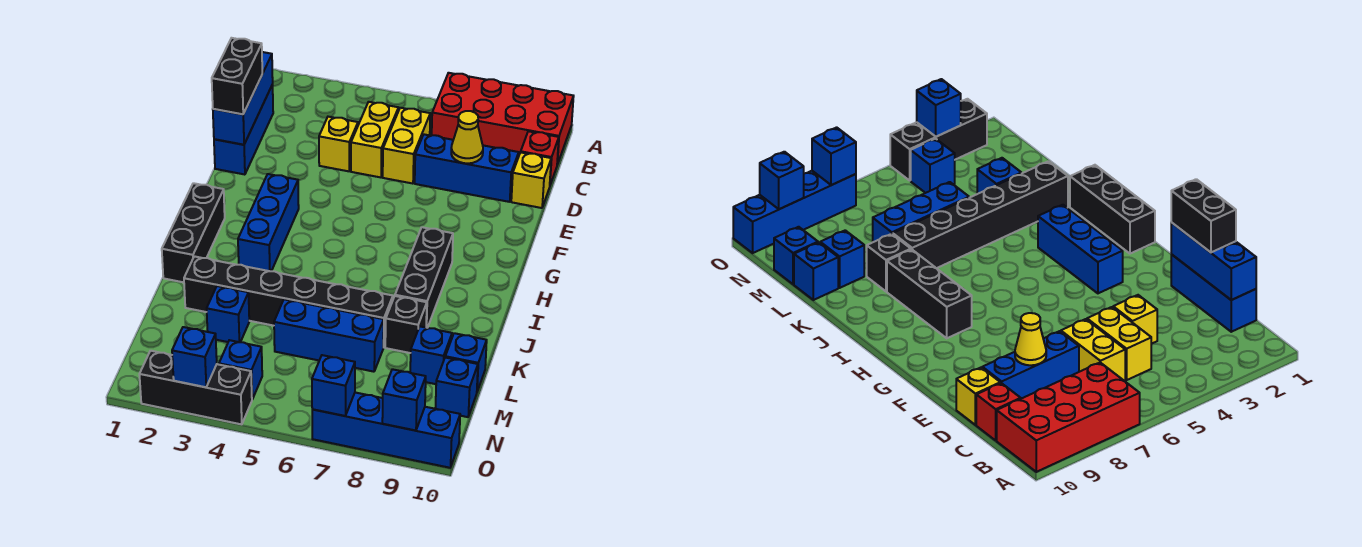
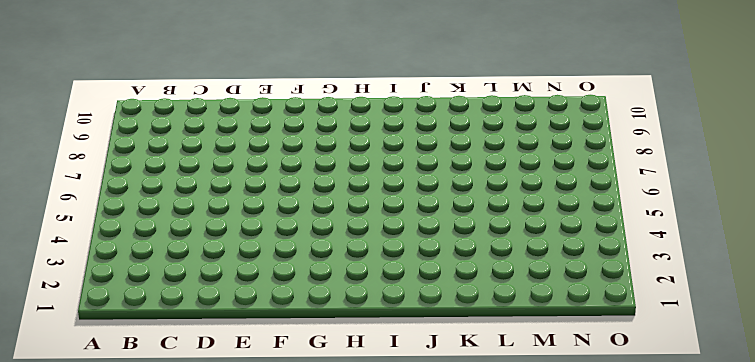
none -> red brick A7:B10 level 1
none -> blue brick C1:E1 level 1
none -> yellow brick C5:D5 level 1

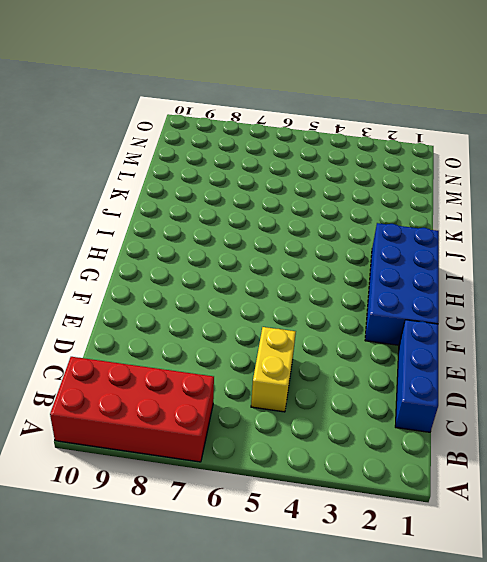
blue brick F1:I2 level 1 -> black brick H1:J1 level 1
none -> yellow brick C6:D6 level 1
none -> red brick C10 level 1
none -> yellow brick D4 level 1

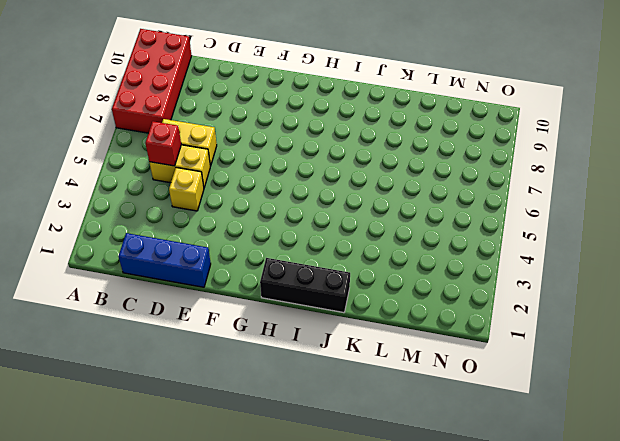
red brick C5 level 2 -> red brick C10 level 1
none -> blue brick D7:D9 level 1
none -> yellow brick D10 level 1
none -> blue brick G3:I3 level 1

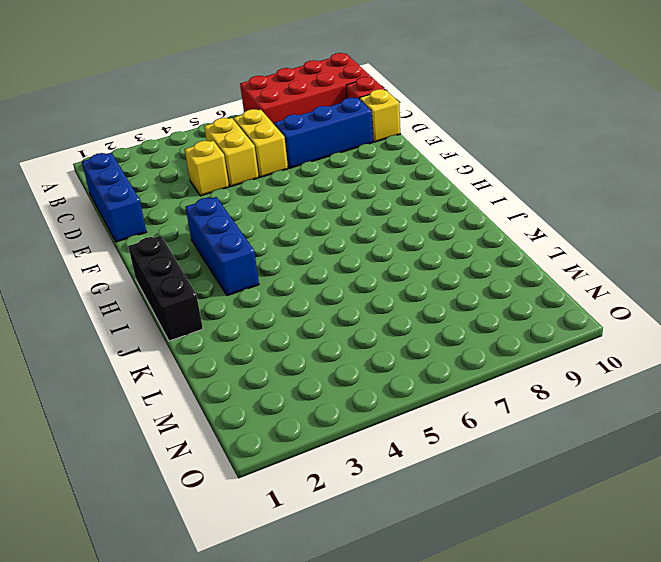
none -> black brick H8:J8 level 1
none -> black brick K2:K7 level 1
none -> black brick K8 level 1

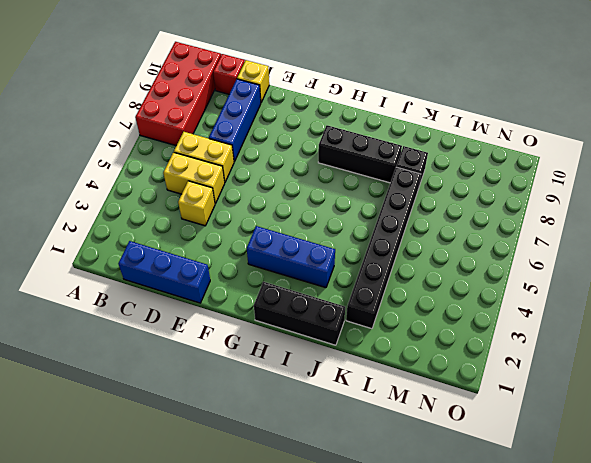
none -> blue brick L3 level 1
none -> blue brick L5:L7 level 1
none -> blue brick L9 level 1

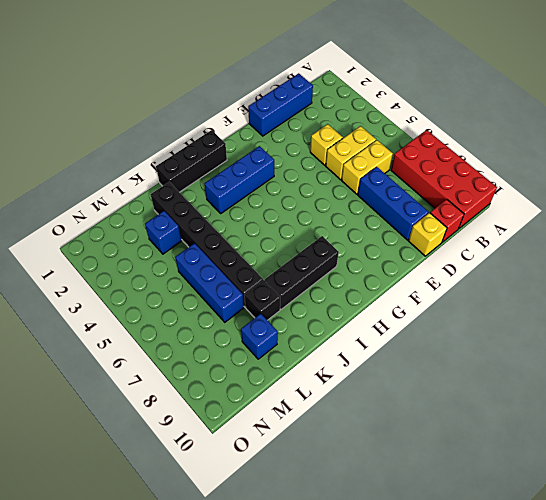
none -> blue brick L10 level 1
none -> blue brick M10 level 1
none -> blue brick N4 level 1

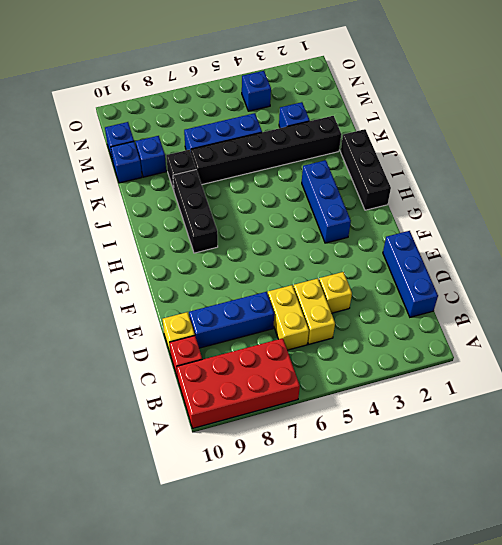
none -> black brick O2:O4 level 1
none -> blue brick O7:O10 level 1
none -> blue brick C1:E1 level 2

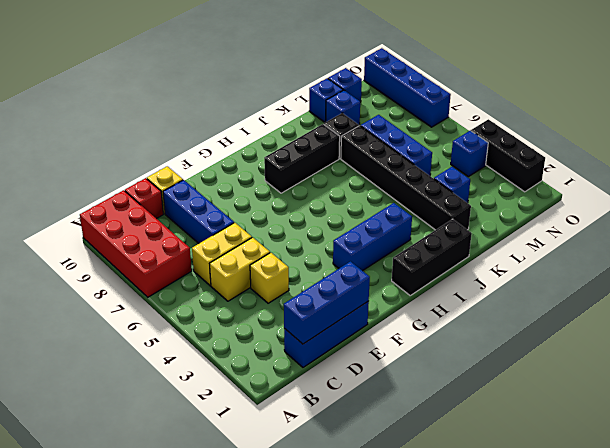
none -> yellow cone D8 level 2
none -> blue brick O3 level 2
none -> blue brick O7 level 2

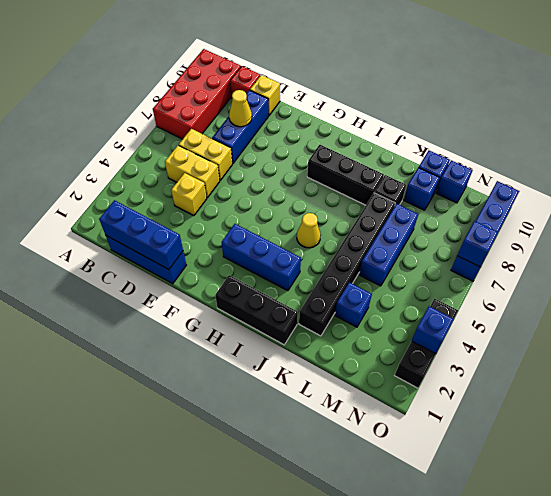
yellow cone I5 level 1 -> none
none -> blue brick N4 level 1
none -> blue brick O9 level 2
none -> black brick D1:E1 level 3

